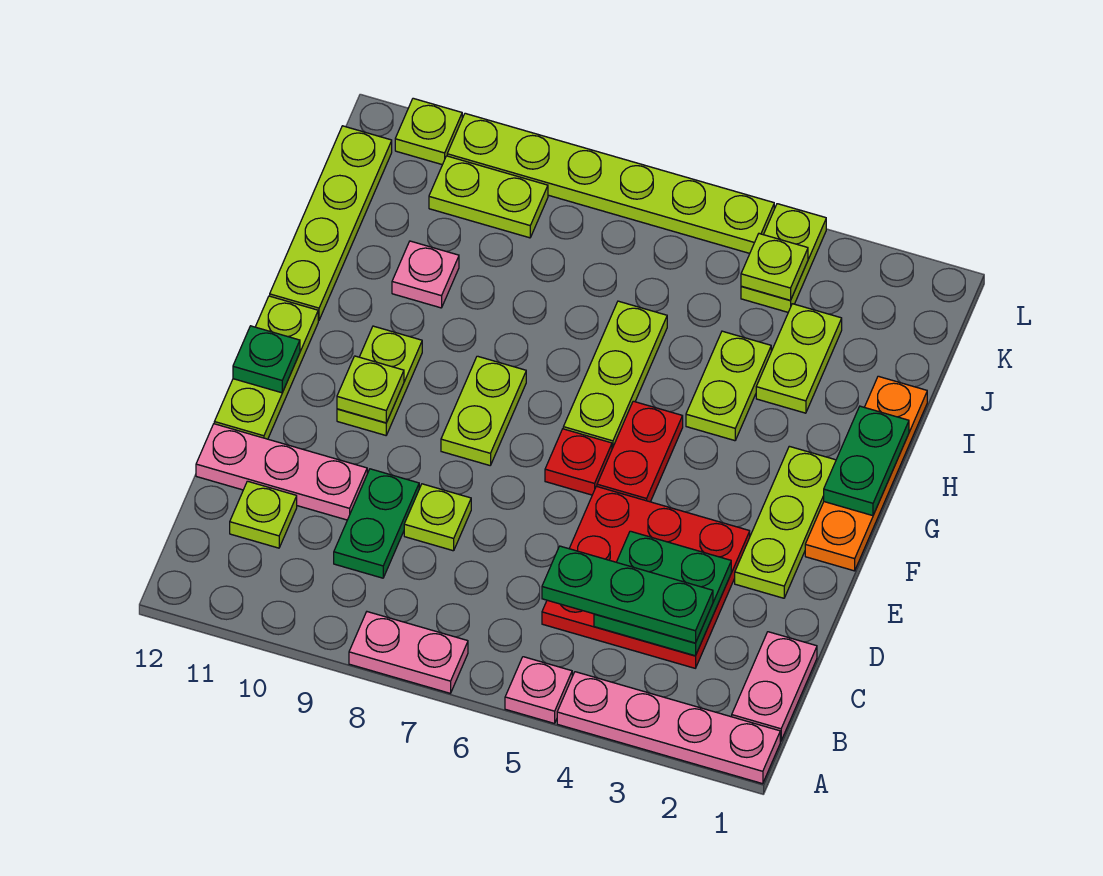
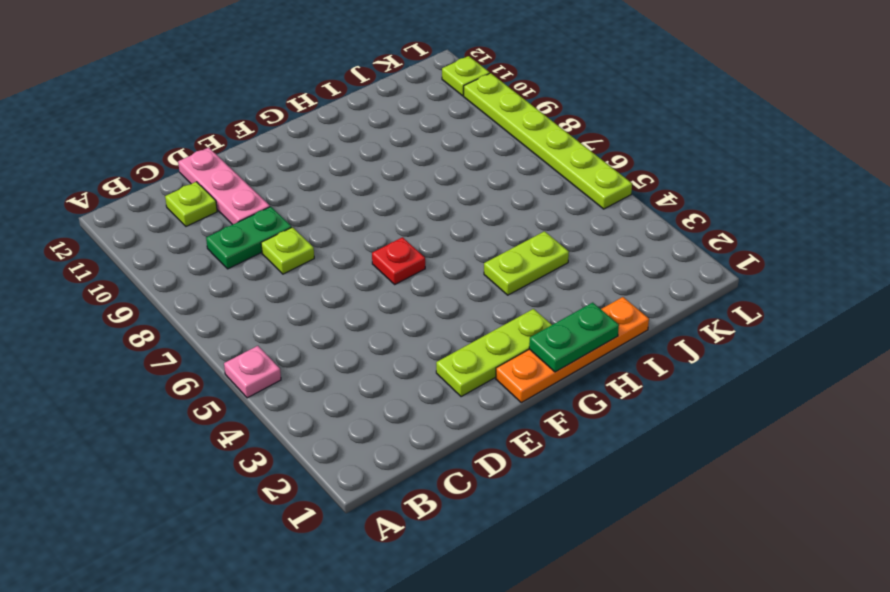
none -> pink plate A1:A4 level 1
none -> pink plate A7:A8 level 1
none -> pink plate B1:C1 level 1
none -> red plate C3:E5 level 1

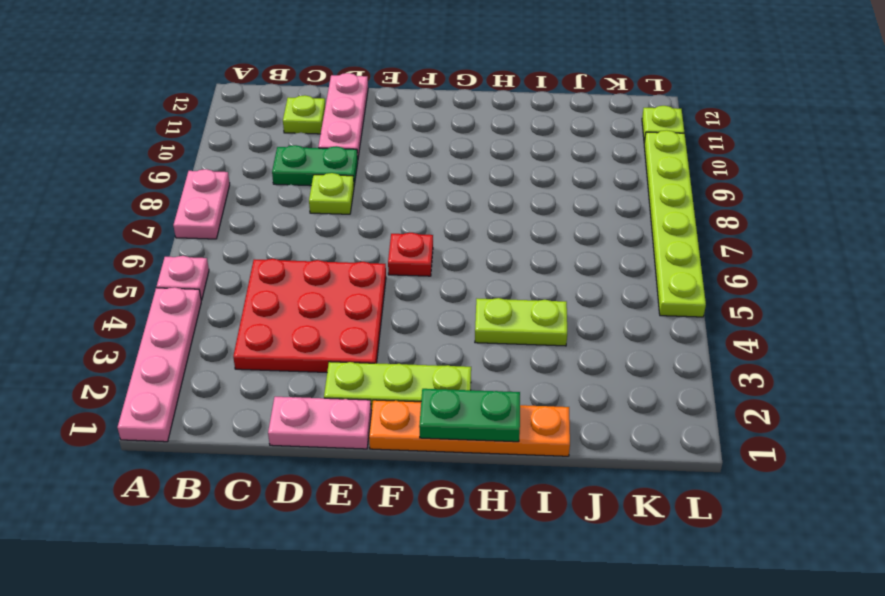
pink plate D1:E1 level 1 -> pink plate B1:C1 level 1
none -> lime plate E12:G12 level 1
none -> red plate F5:G5 level 1
none -> lime plate F8:G8 level 1
none -> lime plate F10:G10 level 1

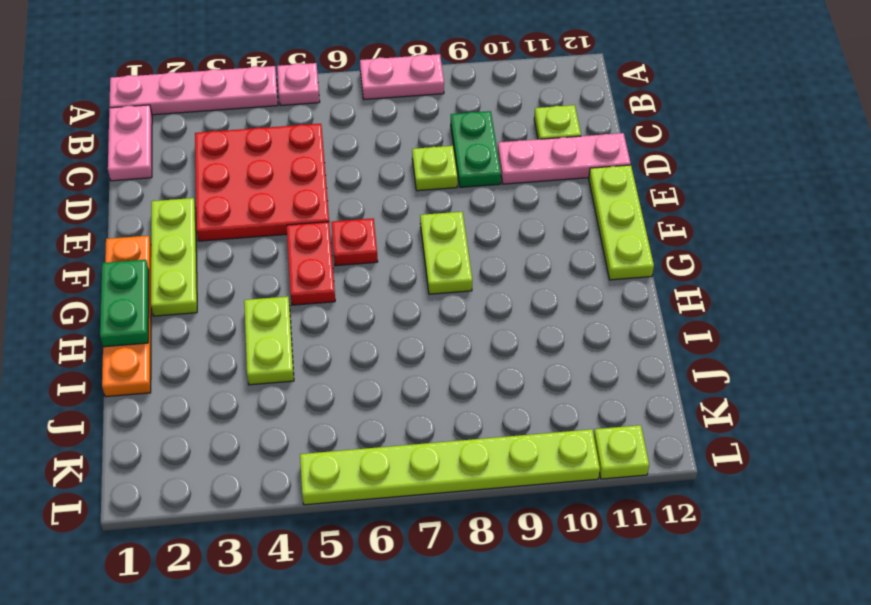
none -> lime plate F10:G10 level 1
none -> lime plate G6:I6 level 1
none -> lime plate H12:K12 level 1
none -> lime plate I3:J3 level 1

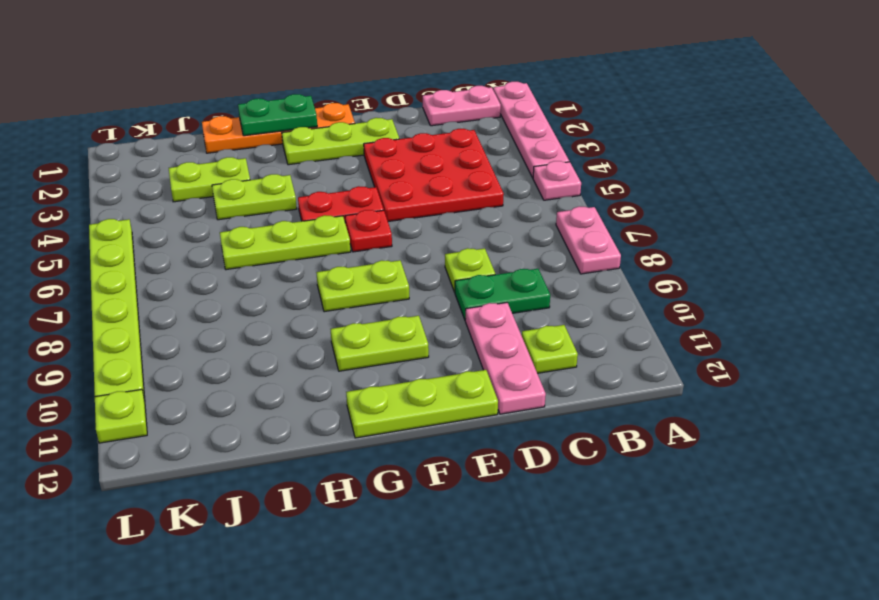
none -> lime plate H12:K12 level 1
none -> pink plate I10 level 1
none -> lime plate K4:L4 level 1
none -> lime plate K9:K10 level 1

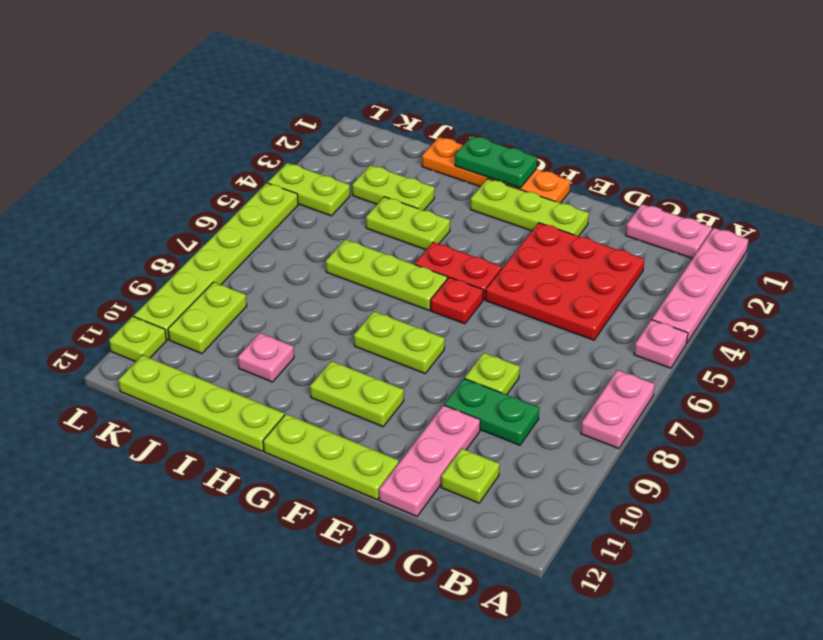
none -> green plate C3:D4 level 2
none -> lime plate F10 level 2
none -> green plate F12 level 2
none -> lime plate K4 level 2

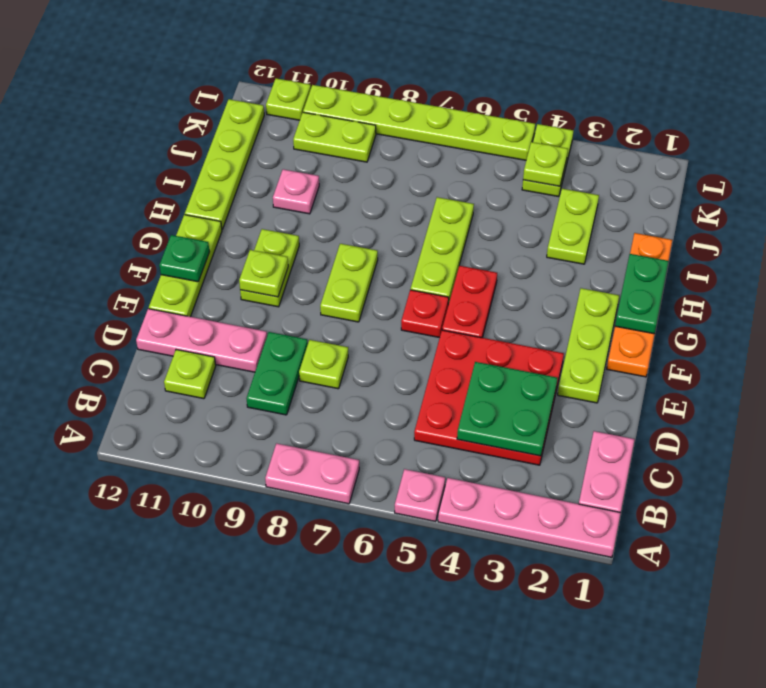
none -> lime plate H4:I4 level 1
none -> green plate C3:C5 level 3

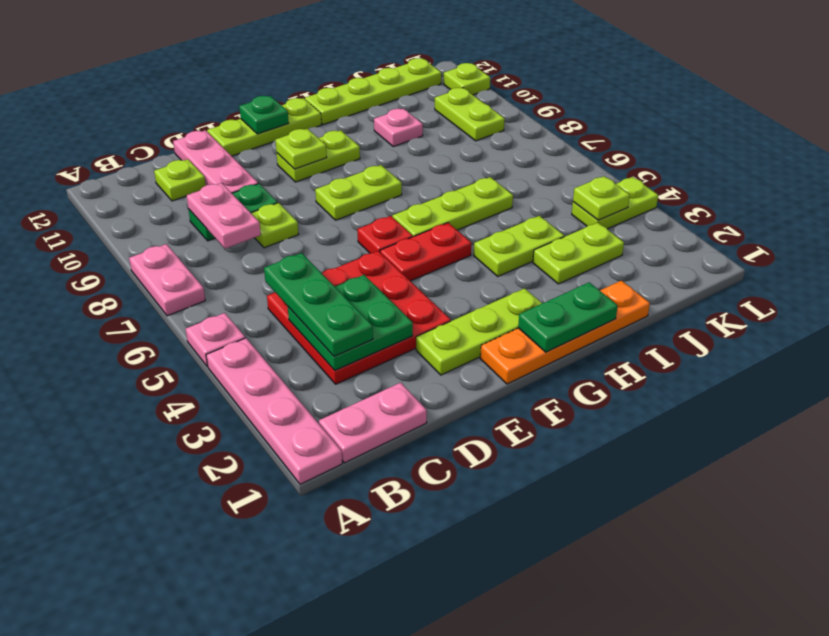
pink plate C8:C9 level 2 -> none
none -> lime plate L5:L10 level 1

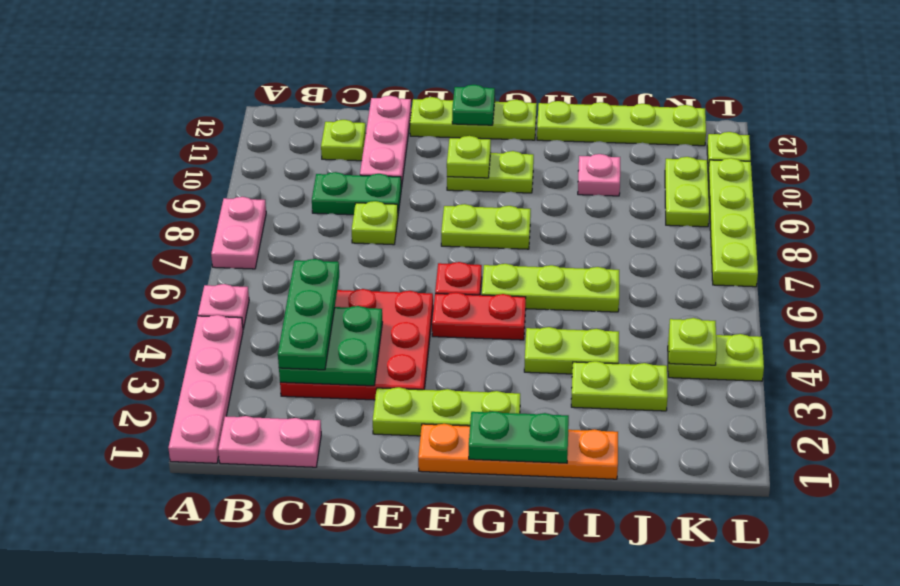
lime plate L7:L10 level 1 -> lime plate L5:L10 level 1

